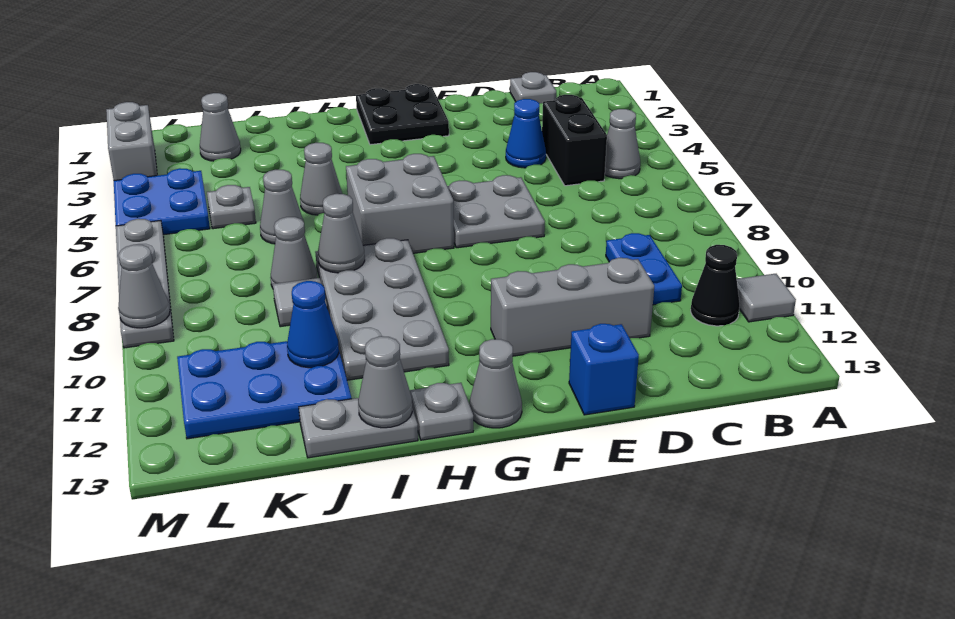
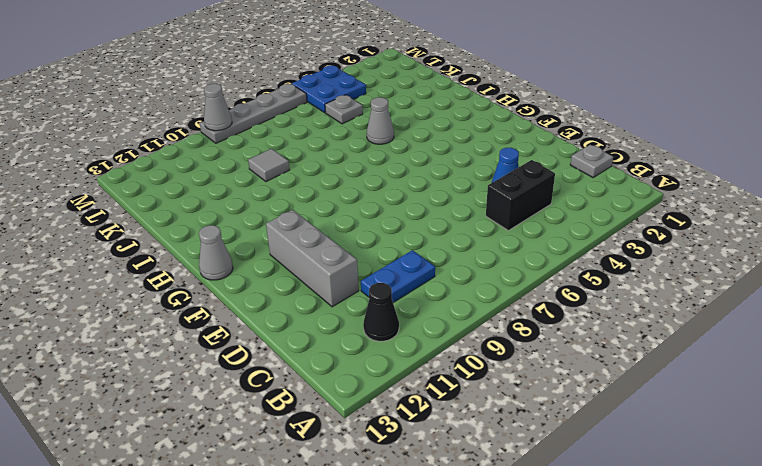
none -> grey tile A11 level 1
none -> grey cone B5 level 1
none -> grey plate E6:F7 level 1
none -> blue brick E13 level 1

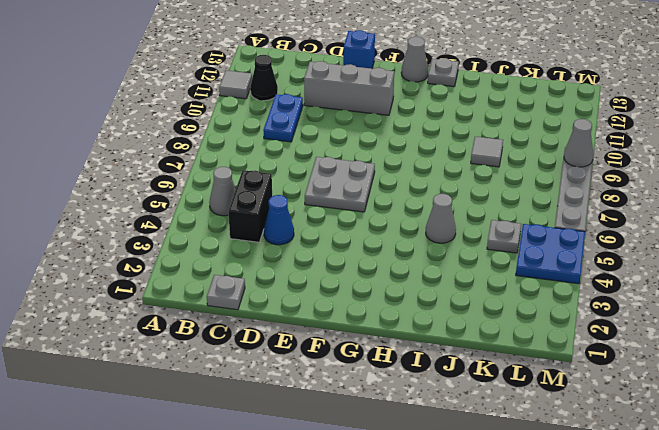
none -> black plate F1:G2 level 1
none -> grey brick G6:H7 level 1
none -> grey plate H8:I11 level 1
none -> grey plate I13:J13 level 1

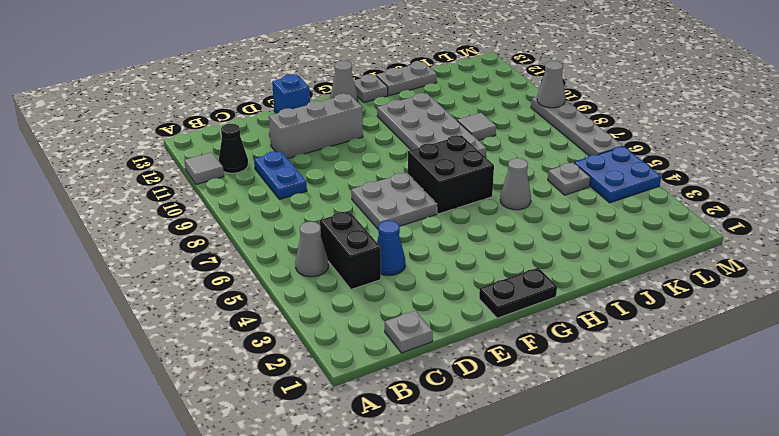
black plate F1:G1 level 1 -> black plate F1:G2 level 1
black brick G6:H7 level 1 -> grey brick G6:H7 level 1
none -> grey cone J6 level 1
none -> grey cone J8 level 1
none -> blue plate J11:L12 level 1
none -> grey cone K2 level 1

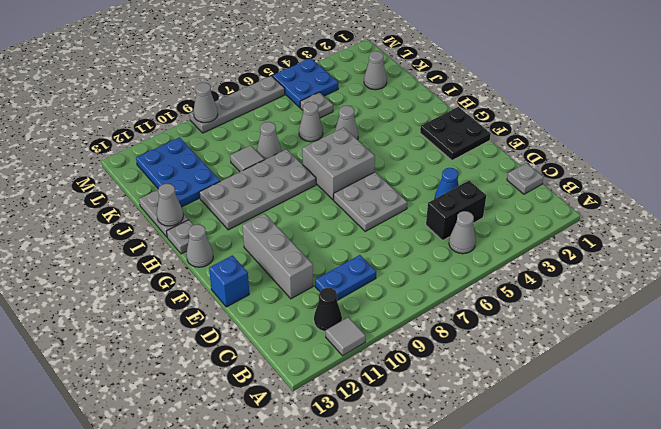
none -> grey brick M2:M3 level 1
none -> grey cone I8 level 2
none -> blue cone J11 level 2

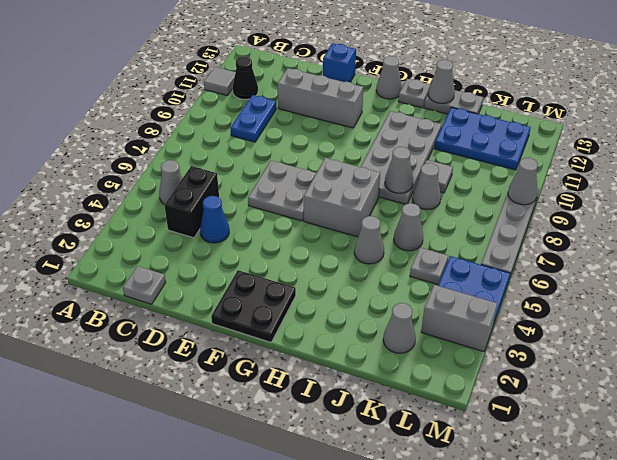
grey brick L3:M3 level 1 -> grey brick M2:M3 level 1
none -> blue cone J11 level 2

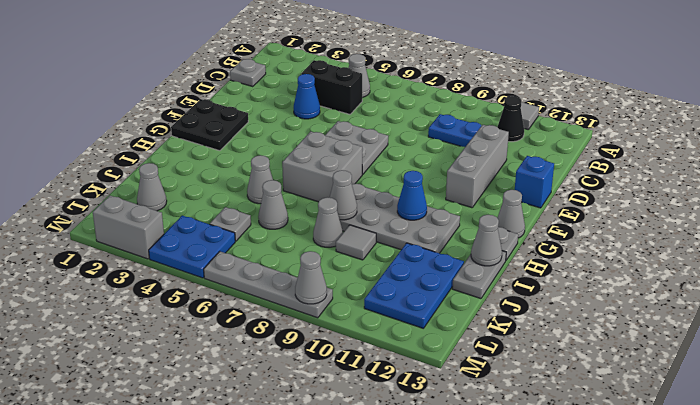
blue cone H10 level 2 -> blue cone J11 level 2

